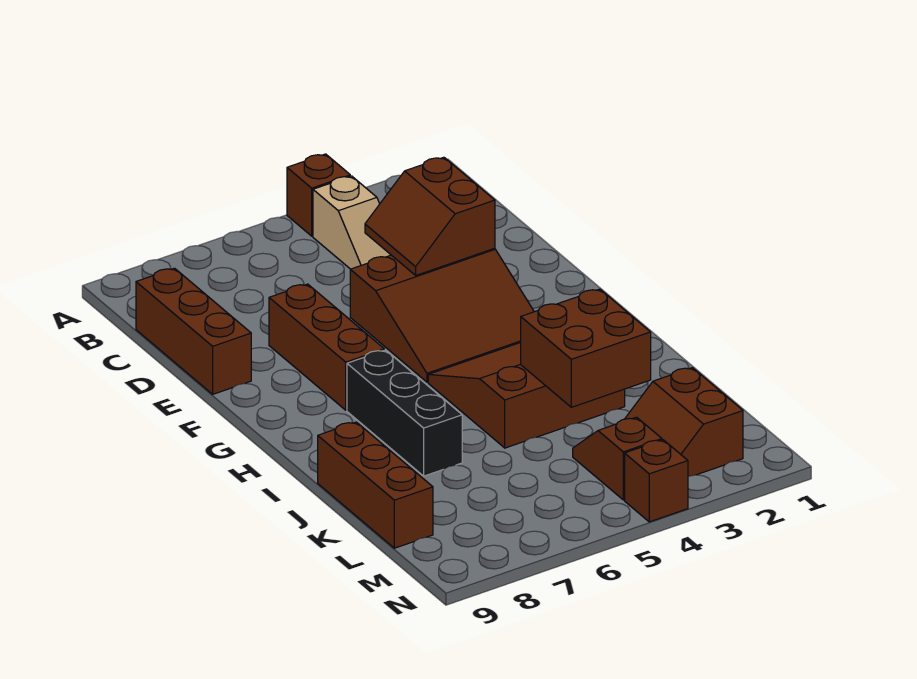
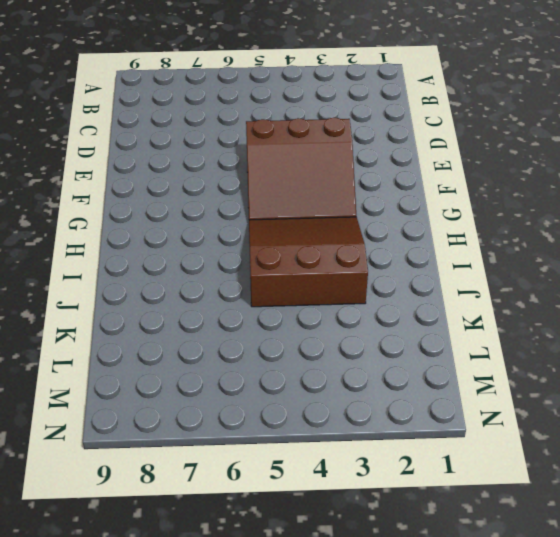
none -> brown brick A4 level 1
none -> tan slope B4:C4 level 1 top B
none -> brown brick C9:E9 level 1

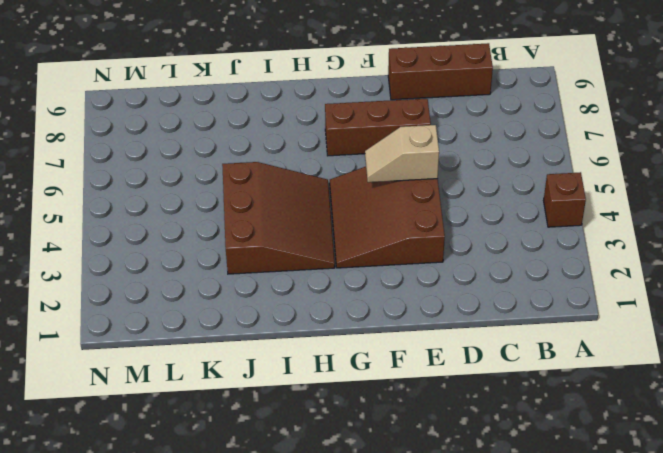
tan slope E5:F5 level 2 top E -> tan slope B4:C4 level 1 top B
none -> black brick H7:J7 level 1
none -> brown brick J9:L9 level 1
none -> brown slope L2:M3 level 1 top 2

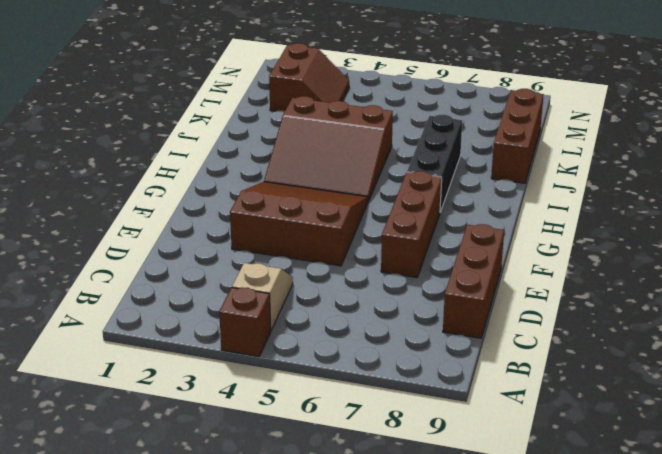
none -> brown slope L4:M4 level 1 top M
none -> brown brick N4 level 1
none -> brown slope D3:E4 level 2 top 3

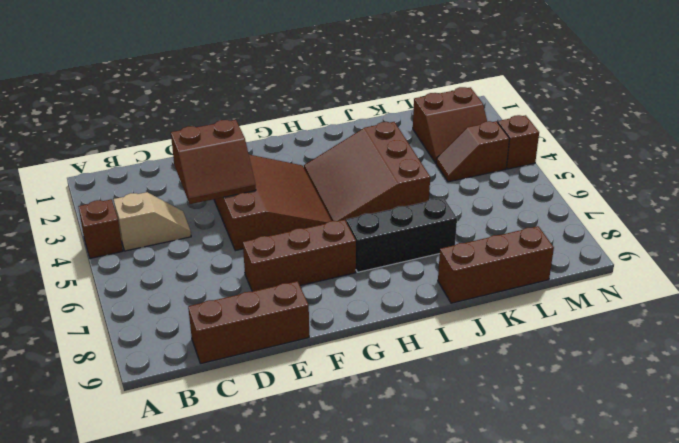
none -> brown brick J3:K4 level 2

